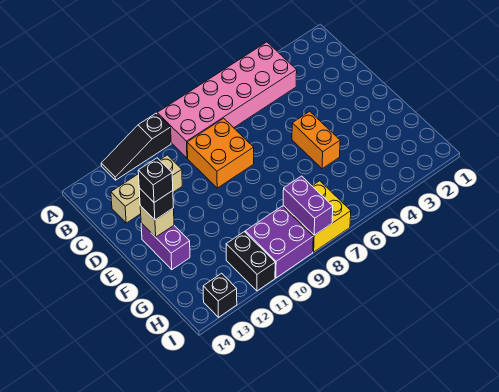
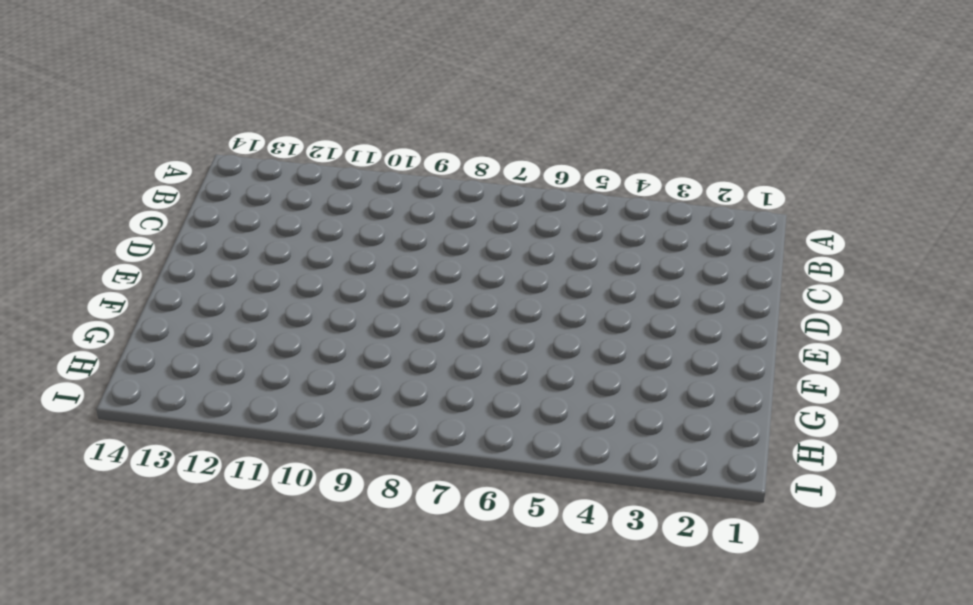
none -> pink brick A4:B9 level 1
none -> black slope A10:A12 level 1 top 10
none -> orange brick C8:D9 level 1

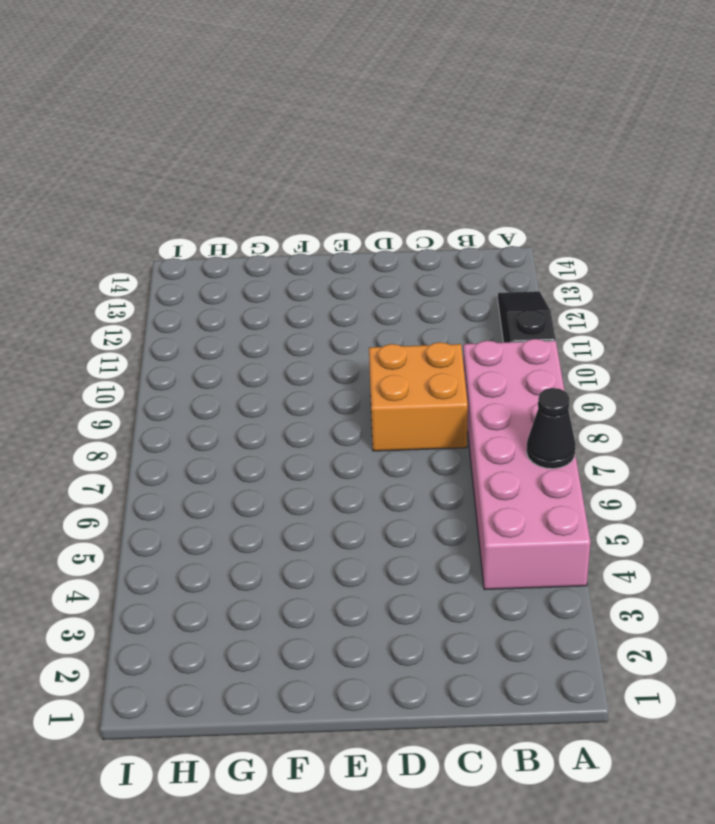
black cone A6 level 2 -> none
none -> tan brick C11:C13 level 1
none -> orange brick E5:F5 level 1
none -> purple brick E13:F13 level 1

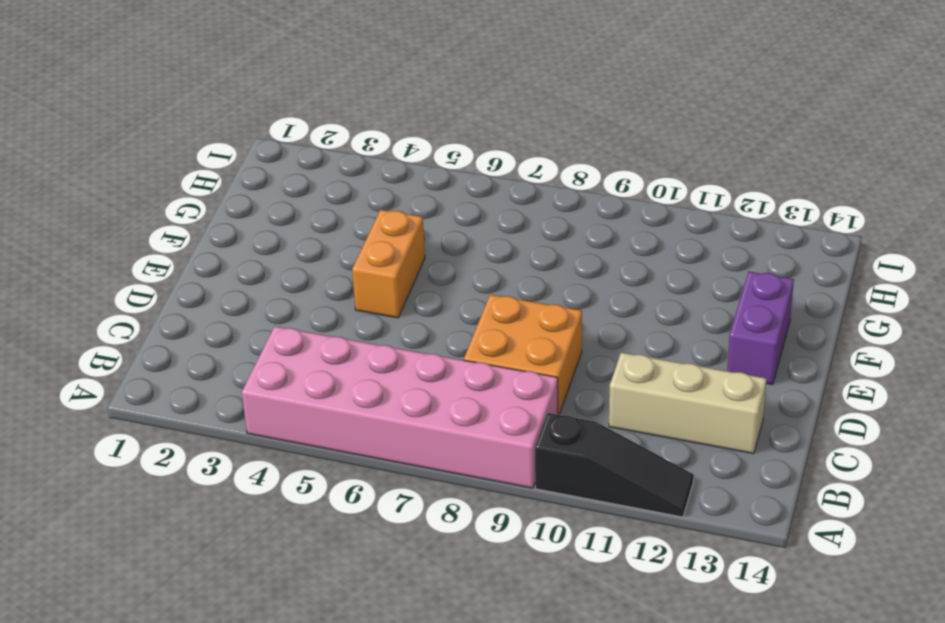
none -> yellow brick H7:I8 level 1
none -> purple brick H9:I10 level 1
none -> black brick H11:I11 level 1

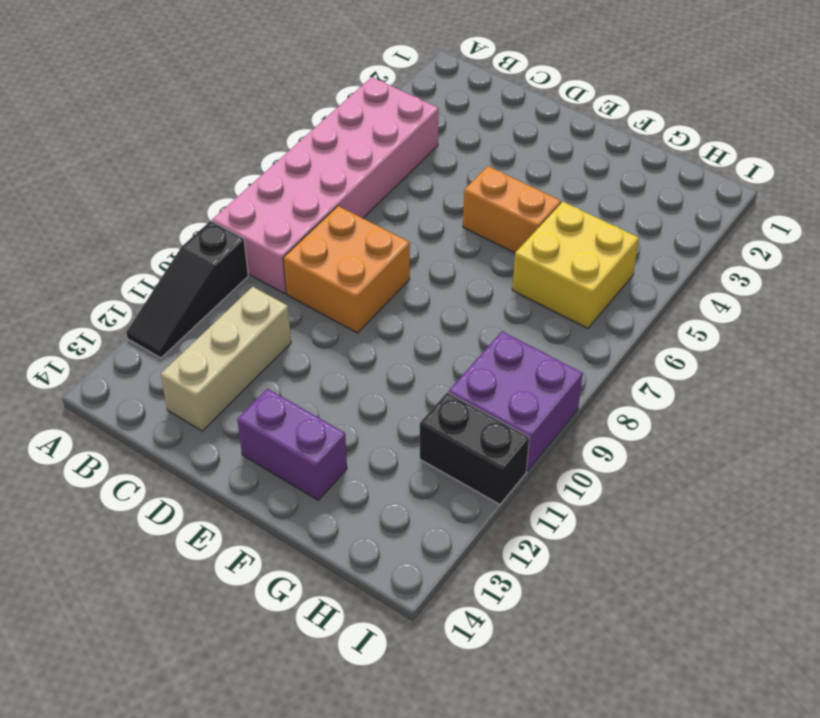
yellow brick G5:H6 level 1 -> yellow brick H7:I8 level 1
none -> black brick I13 level 1
none -> tan brick E13 level 2
none -> purple brick H8:I8 level 2

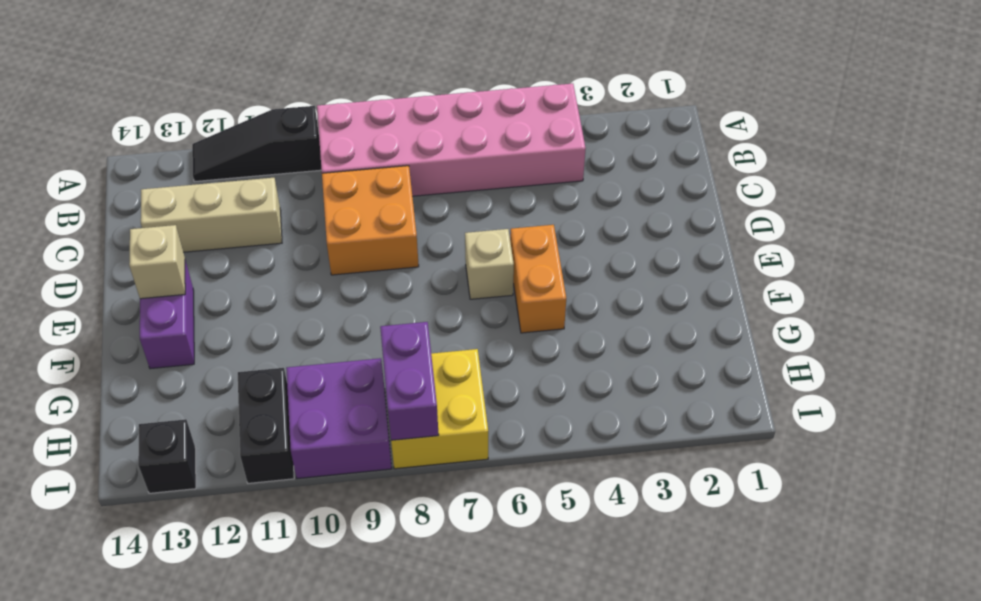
tan brick E6 level 1 -> none
none -> black brick E13 level 3
none -> black brick E13 level 4

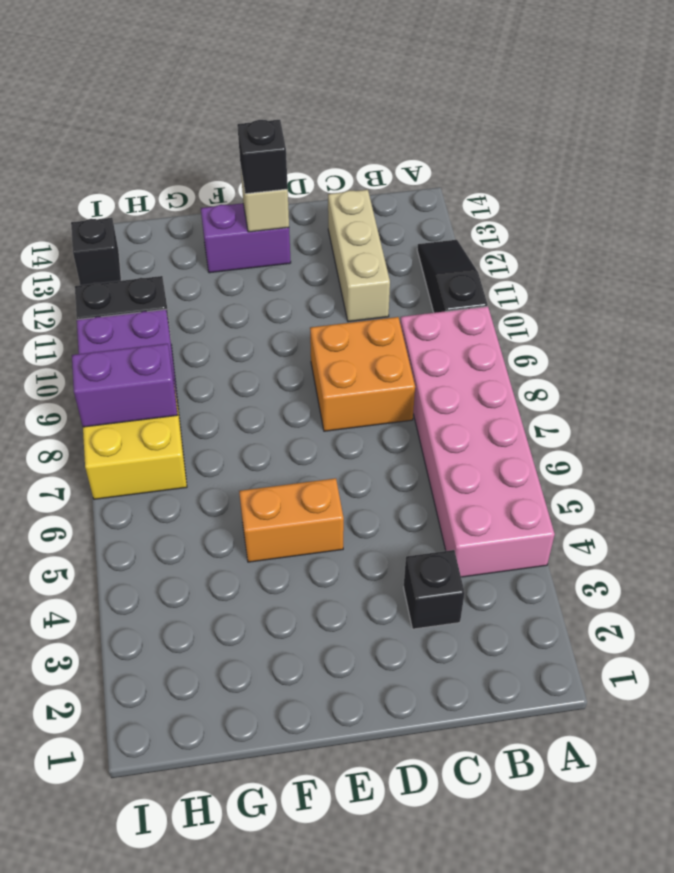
black brick C3 level 1 -> black brick E13 level 4

